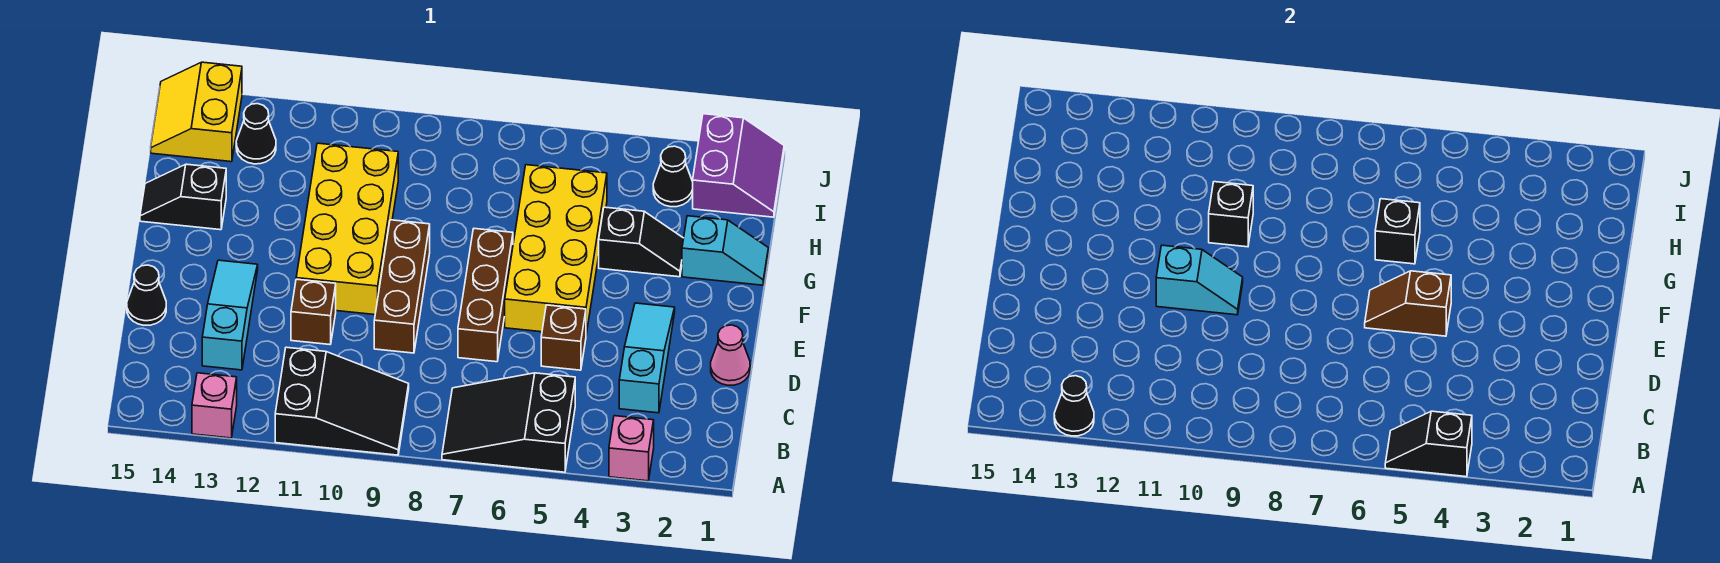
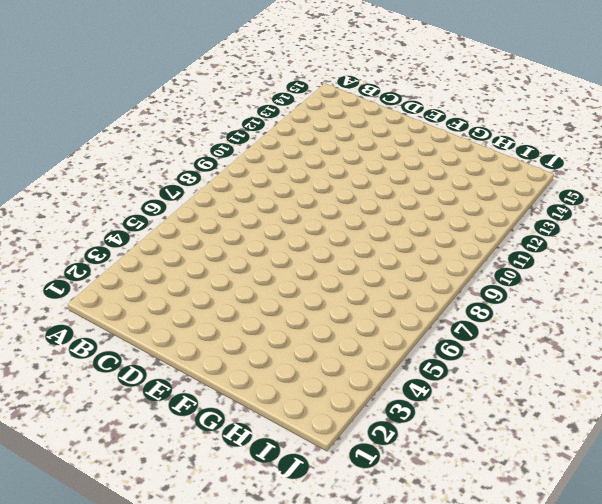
none -> pink brick A3 level 1
none -> black slope A5:B7 level 1 top 5
none -> black slope A9:B11 level 1 top 11

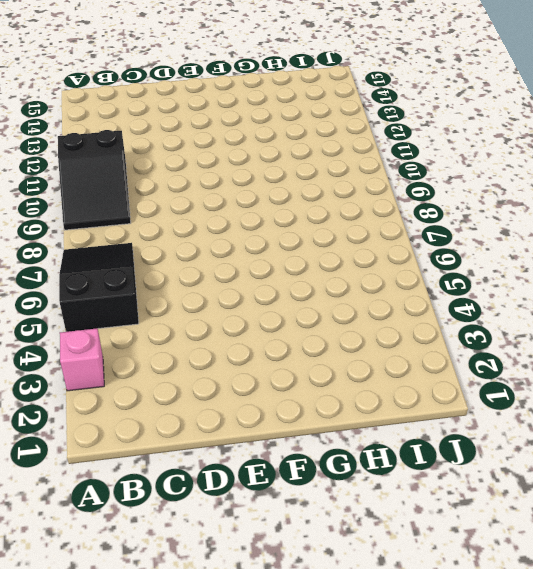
none -> pink brick A13 level 1
none -> cyan slope C3:E3 level 1 top C
none -> cyan slope C13:E13 level 1 top C

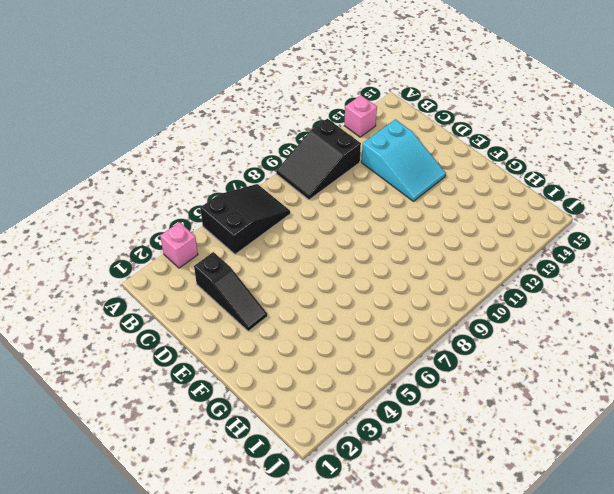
black slope C3:E3 level 1 top C -> cyan slope C3:E3 level 1 top C
cyan slope C12:E13 level 1 top C -> cyan slope C13:E13 level 1 top C
none -> pink cone D1 level 1
none -> brown brick D5 level 1
none -> brown brick D7:F7 level 1

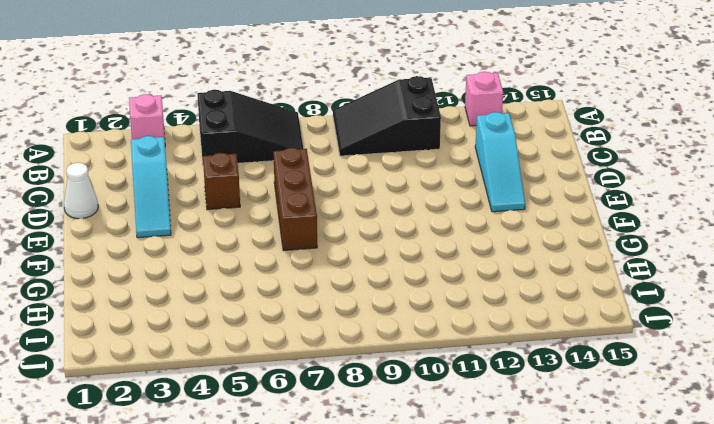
white cone D1 level 1 -> pink cone D1 level 1
none -> brown brick D9:F9 level 1
none -> brown brick D11 level 1
none -> black cone D15 level 1

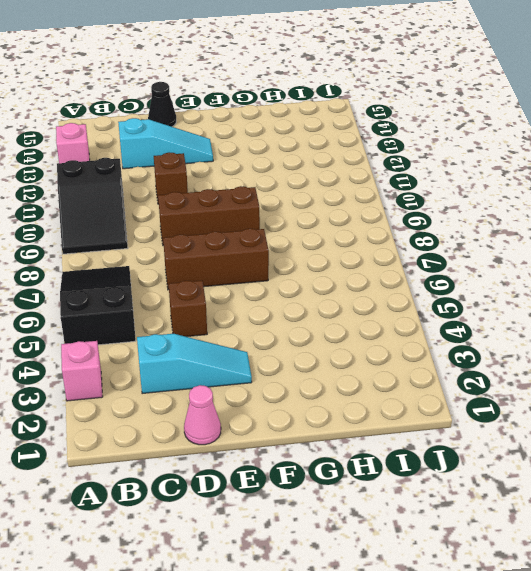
none -> yellow brick E5:H6 level 1
none -> yellow brick E10:H11 level 1
none -> cyan slope G1:G2 level 1 top 2

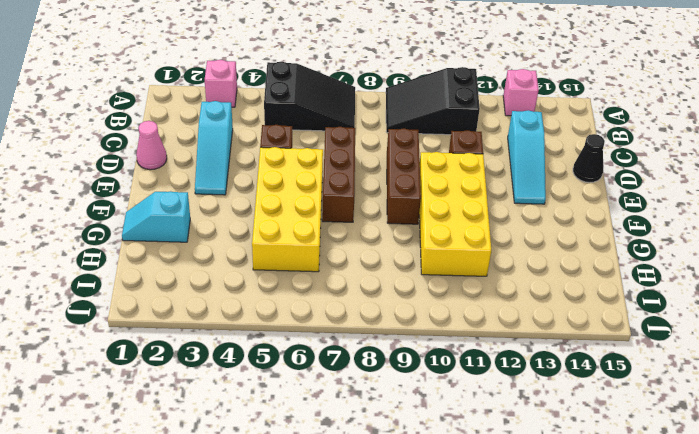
none -> black slope G3:G4 level 1 top 4
none -> black slope G14:G15 level 1 top 14
none -> purple slope I1:J2 level 1 top 2

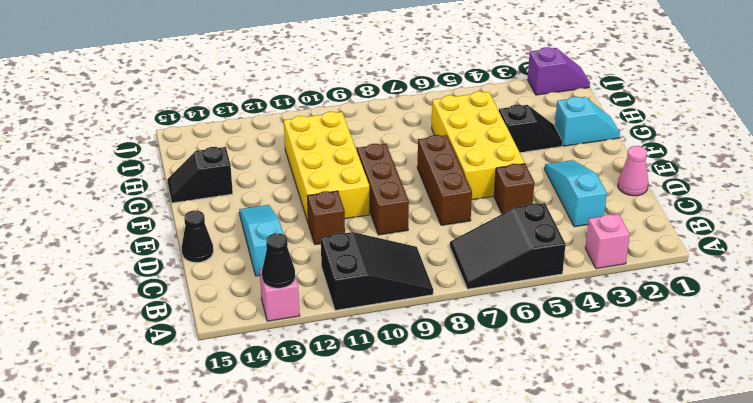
purple slope J1:J2 level 1 top 2 -> purple slope I1:J2 level 1 top 2
none -> black cone I3 level 1
none -> black cone I13 level 1
none -> yellow slope I14:J15 level 1 top 14

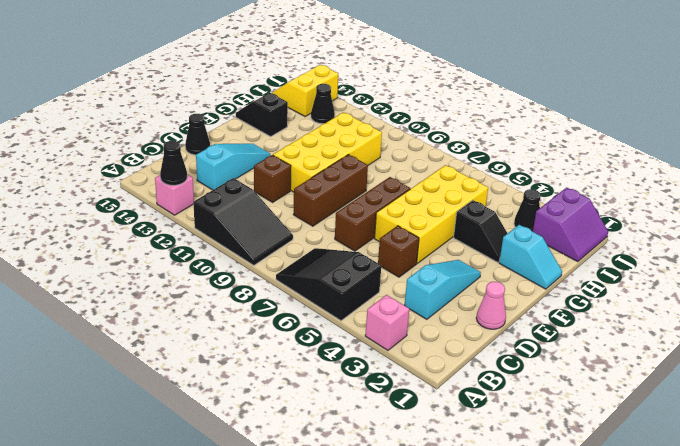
none -> black slope A4:A5 level 2 top 4
none -> brown slope E5:E6 level 2 top 5
none -> cyan slope E10:E11 level 2 top 11

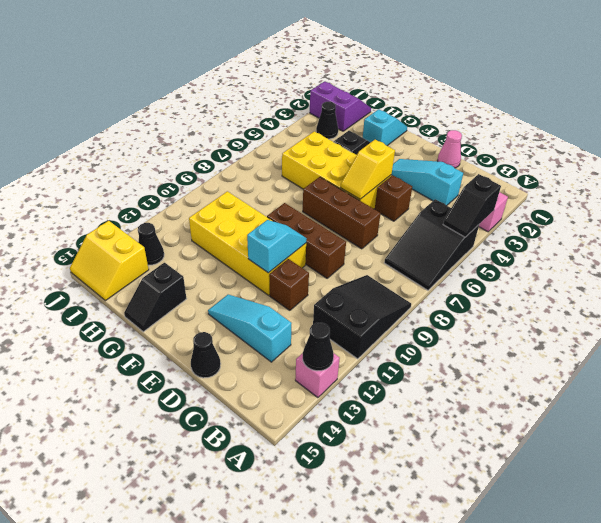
yellow slope E5:E6 level 2 top 5 -> brown slope E5:E6 level 2 top 5
none -> black brick G6 level 2
none -> black brick G10 level 2

